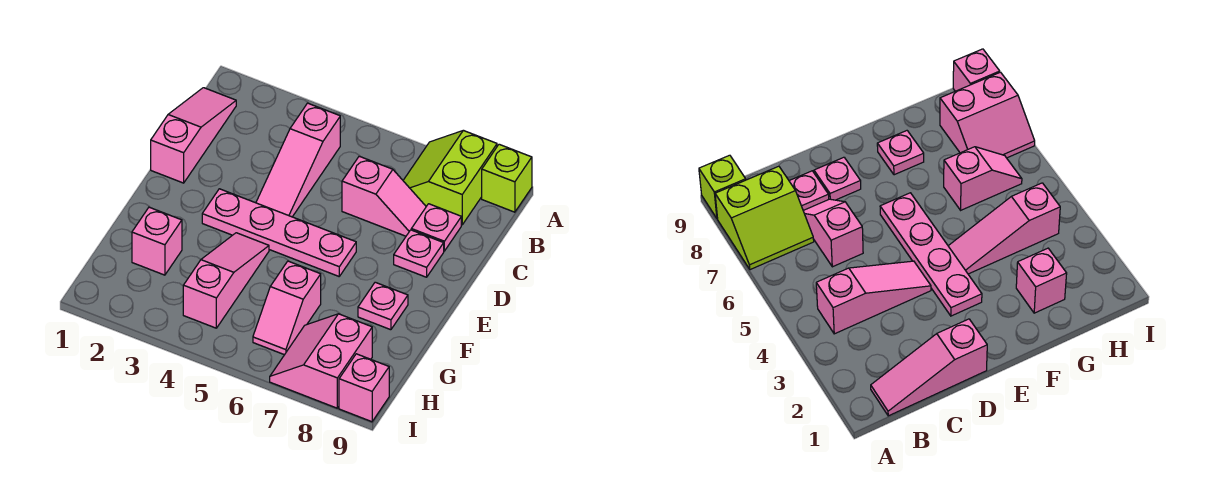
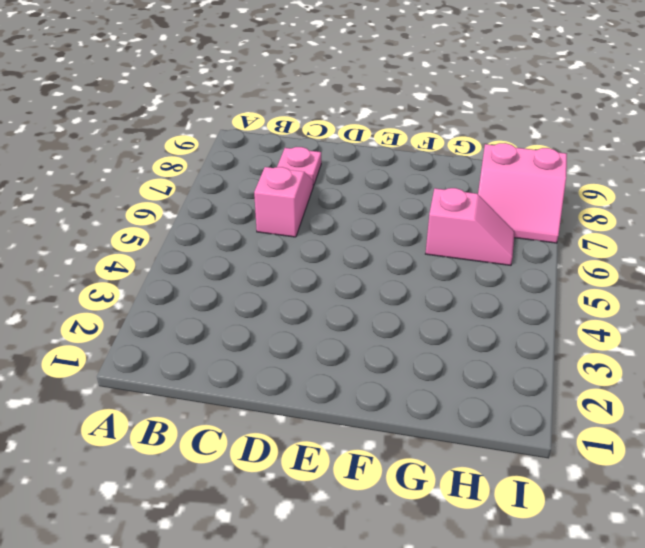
none -> lime slope A7:B8 level 1 top 8
none -> lime brick A9 level 1
none -> pink slope B1:D1 level 1 top D

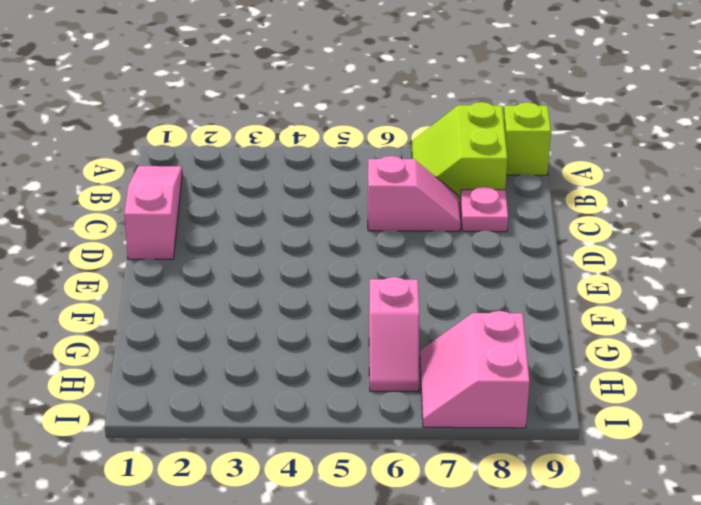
none -> pink slope B4:D4 level 1 top B
none -> pink plate D8 level 1
none -> pink plate E3:E6 level 1

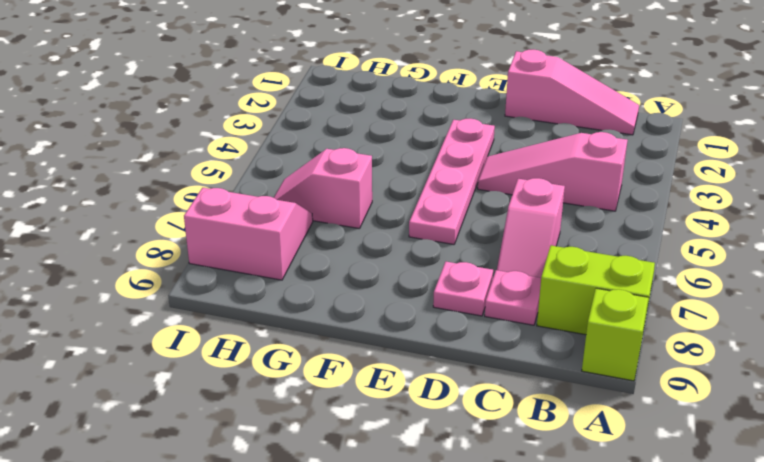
none -> pink slope F4:H4 level 1 top H
none -> pink plate F8 level 1
none -> pink brick G2 level 1

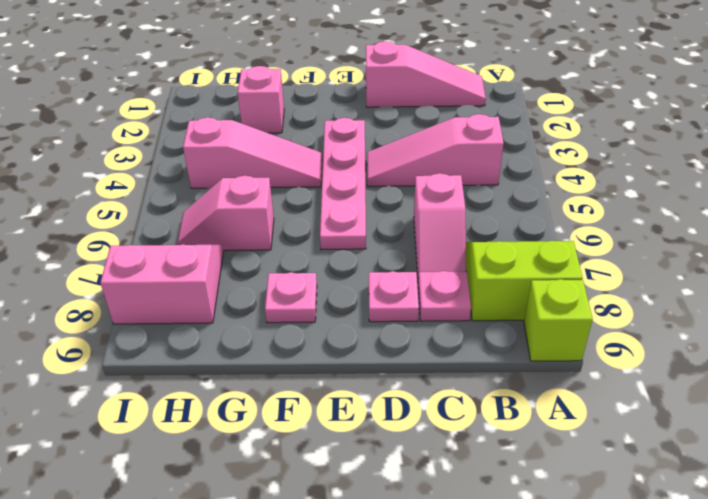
none -> pink brick I9 level 1

